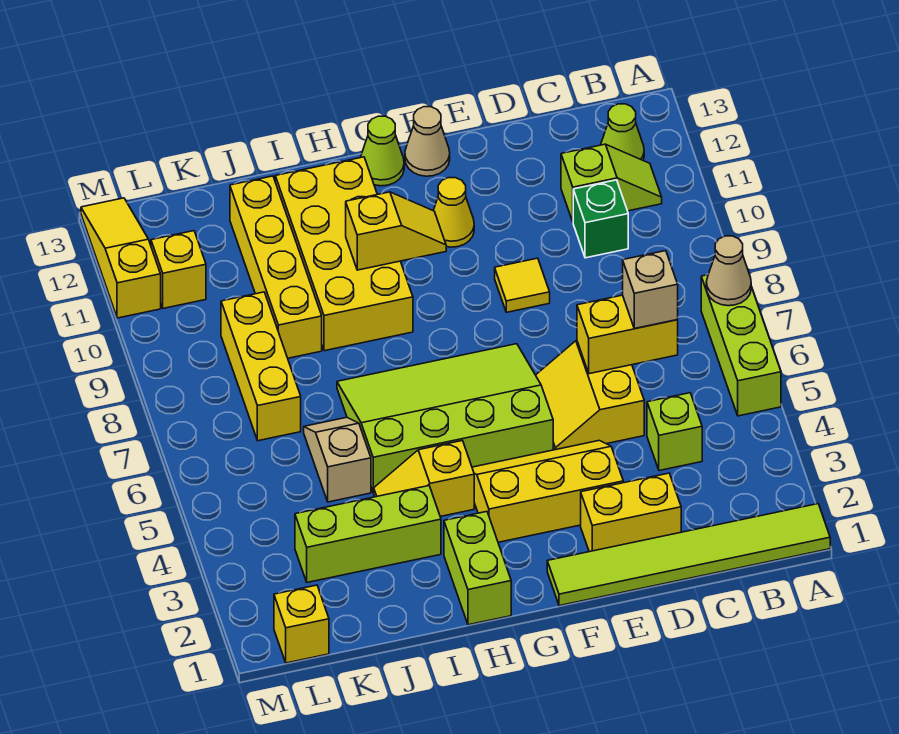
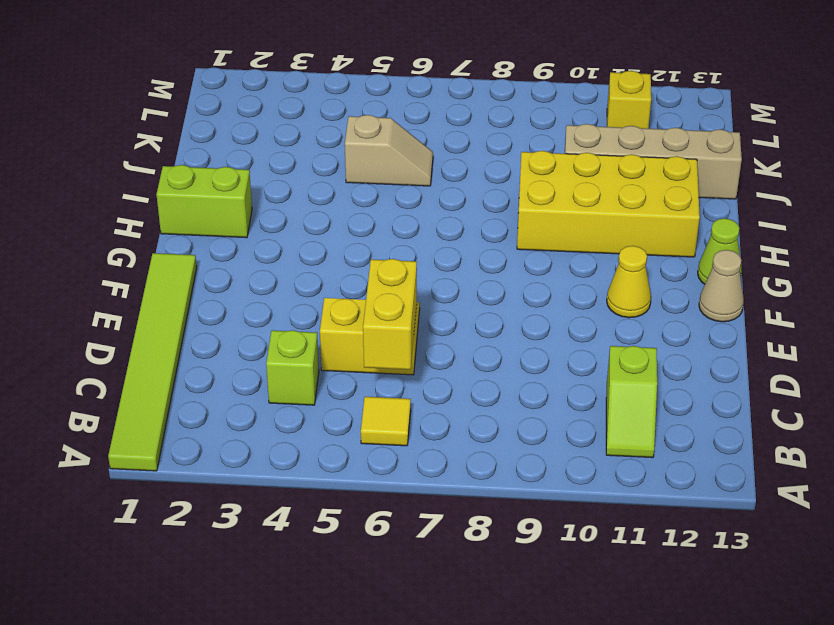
yellow tile B6 level 1 -> yellow tile E9 level 1
tan brick J10:J13 level 1 -> yellow brick J9:J12 level 1
none -> lime brick A5:A7 level 1
none -> lime cone B12 level 1
none -> green brick C10 level 1

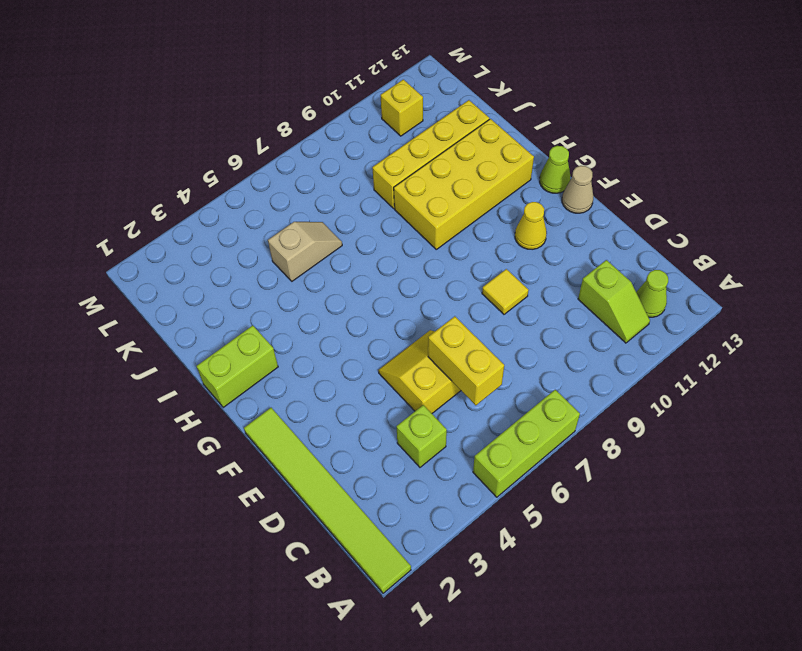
none -> green brick C10 level 1
none -> yellow brick D2:E2 level 1
none -> yellow slope E3:G4 level 1 top 3

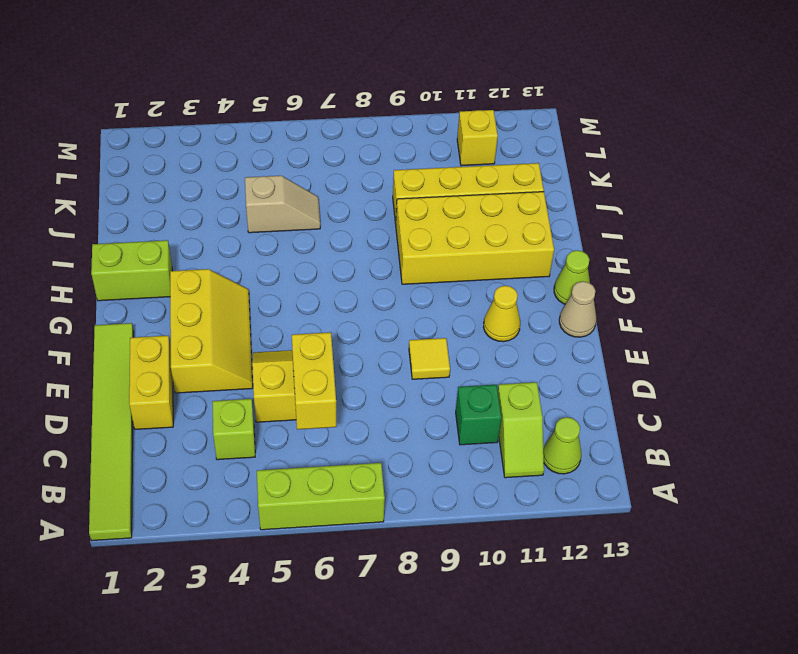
none -> lime slope F5:I7 level 1 top 5
none -> yellow slope H4:I4 level 1 top H
none -> lime brick I3:K3 level 1

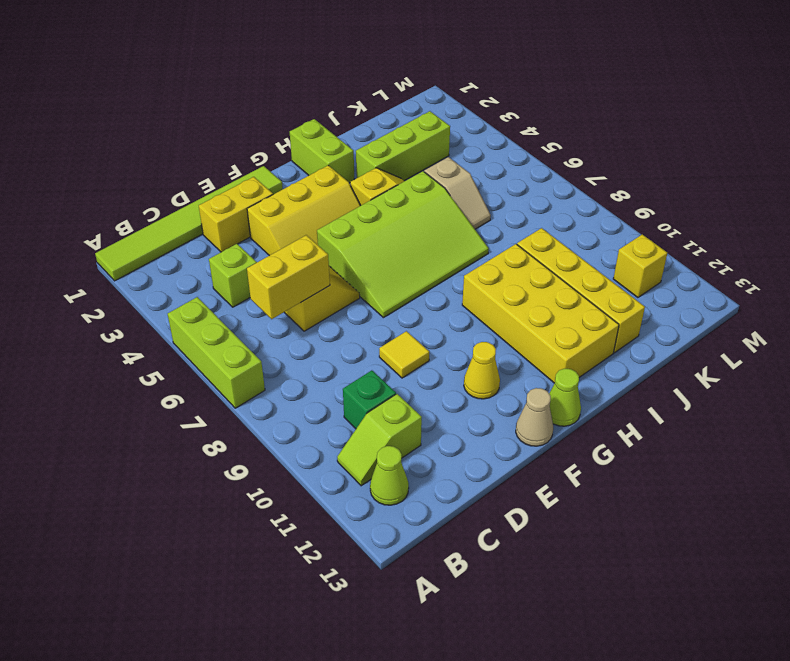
none -> yellow brick K7:K9 level 1
none -> yellow brick L1 level 1
none -> yellow slope M11:M13 level 1 top 11

